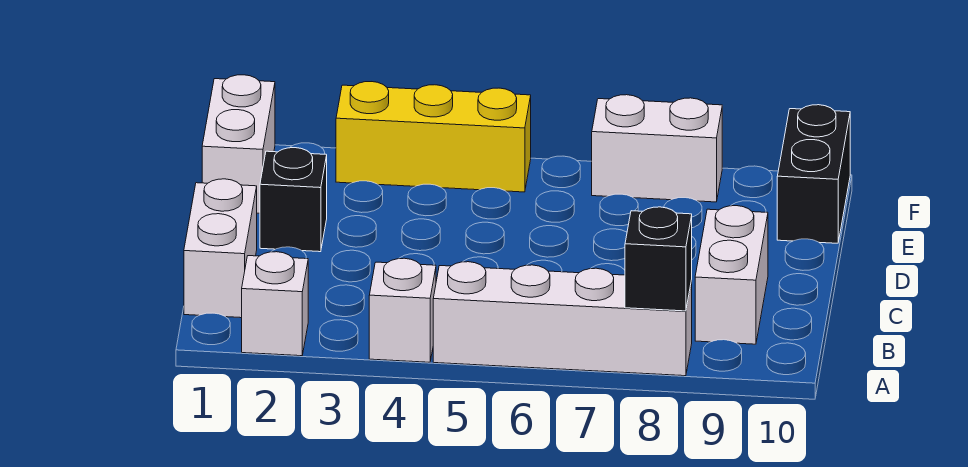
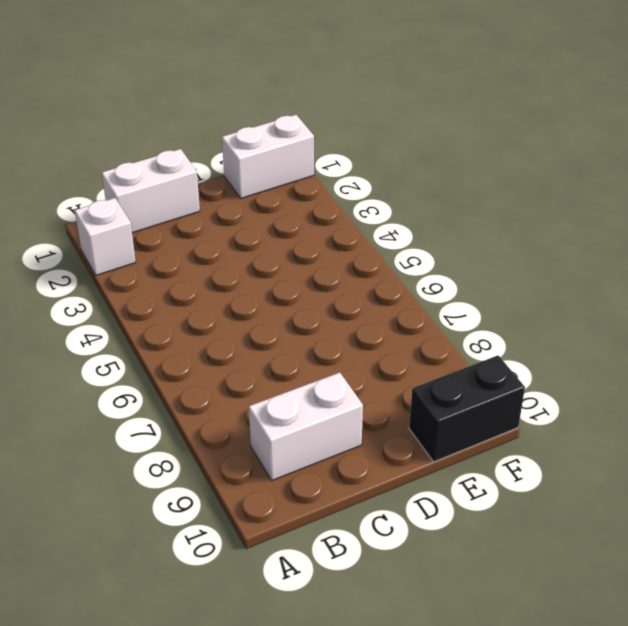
none -> white brick A4 level 1
none -> white brick A5:A8 level 1

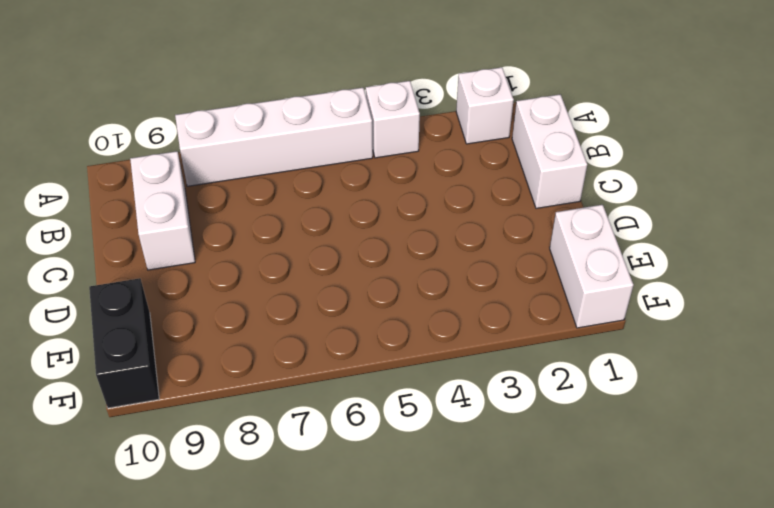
none -> black brick D2 level 1
none -> yellow brick F3:F5 level 1

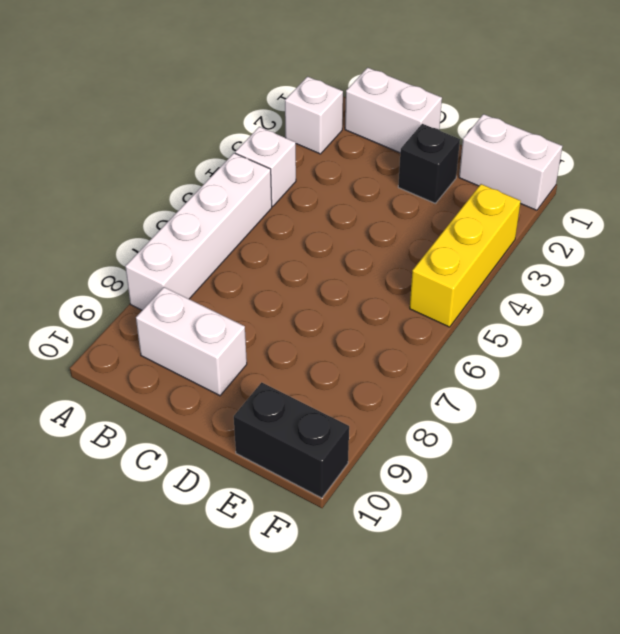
none -> white brick F7:F8 level 1
none -> black brick A8 level 2

